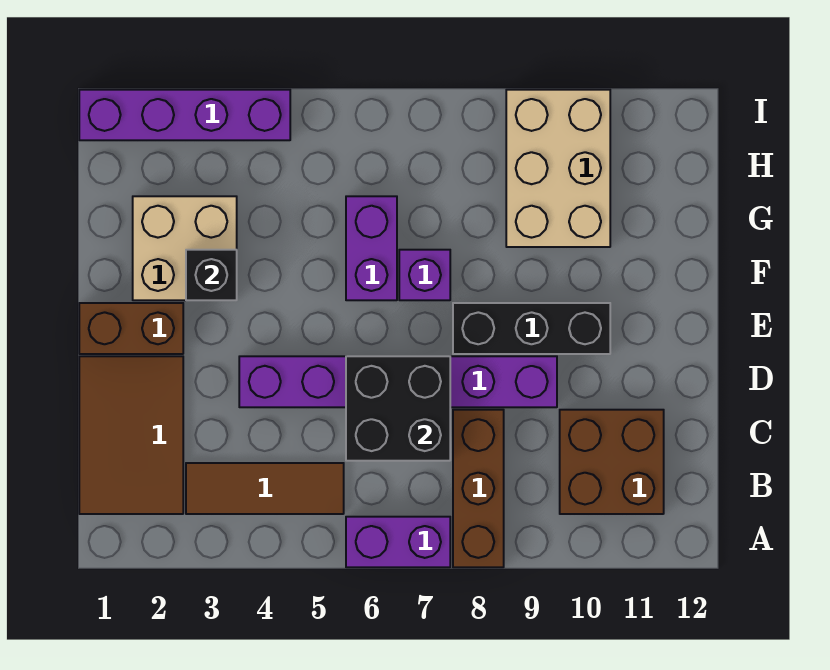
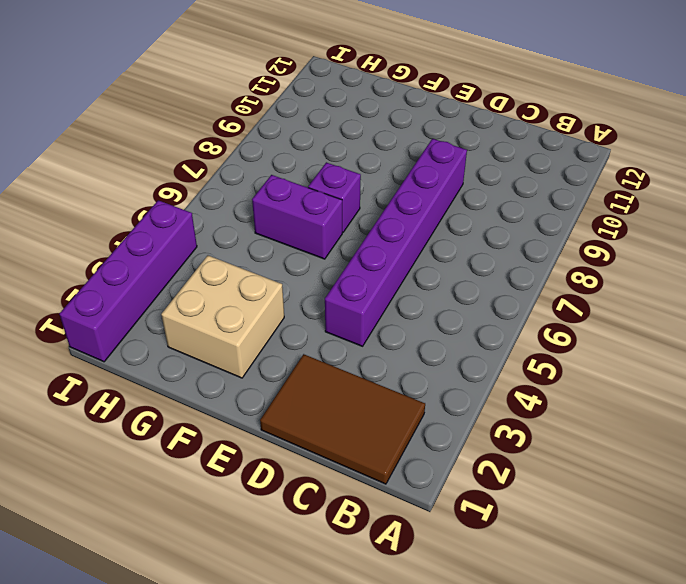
none -> purple brick A6:A7 level 1
none -> brown brick A8:C8 level 1
none -> brown tile B3:B5 level 1

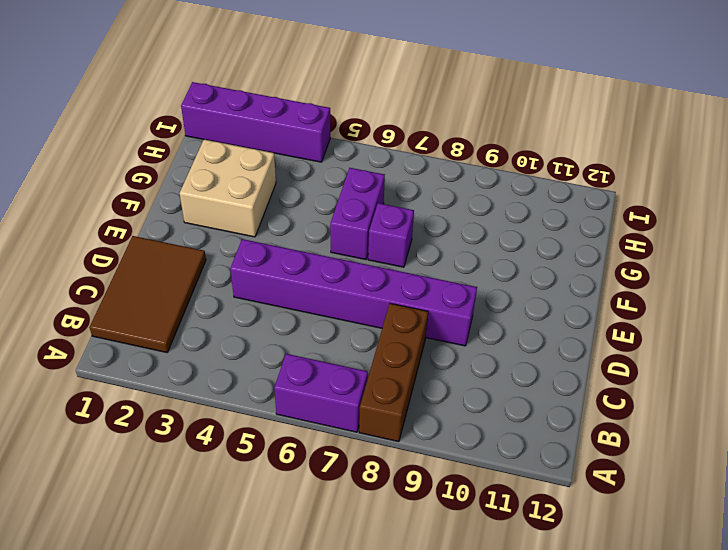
none -> brown tile B3:B5 level 1
none -> brown brick B10:C11 level 1
none -> brown brick E1:E2 level 1

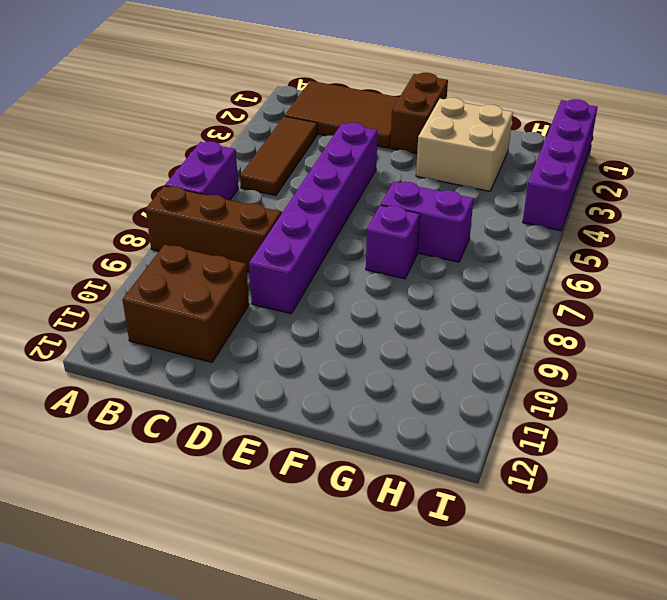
none -> black brick E8:E10 level 1
none -> tan brick G9:I10 level 1
none -> black brick C6:D7 level 2

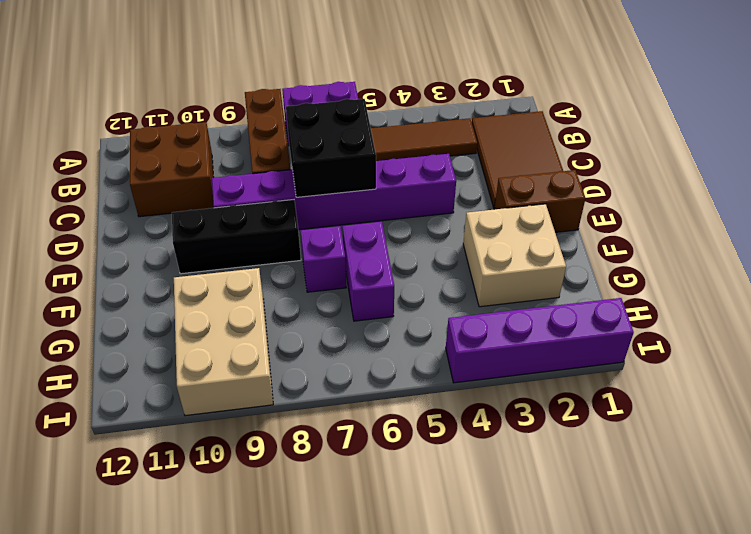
none -> black brick F3 level 2

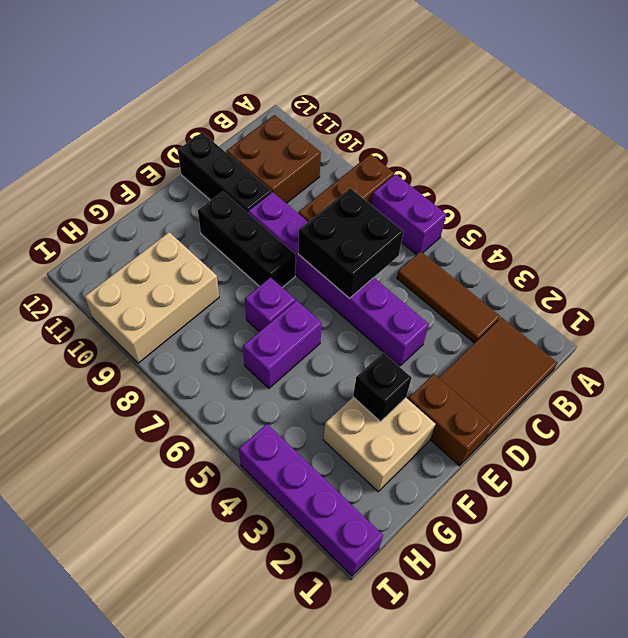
black brick D10:D12 level 1 -> none

